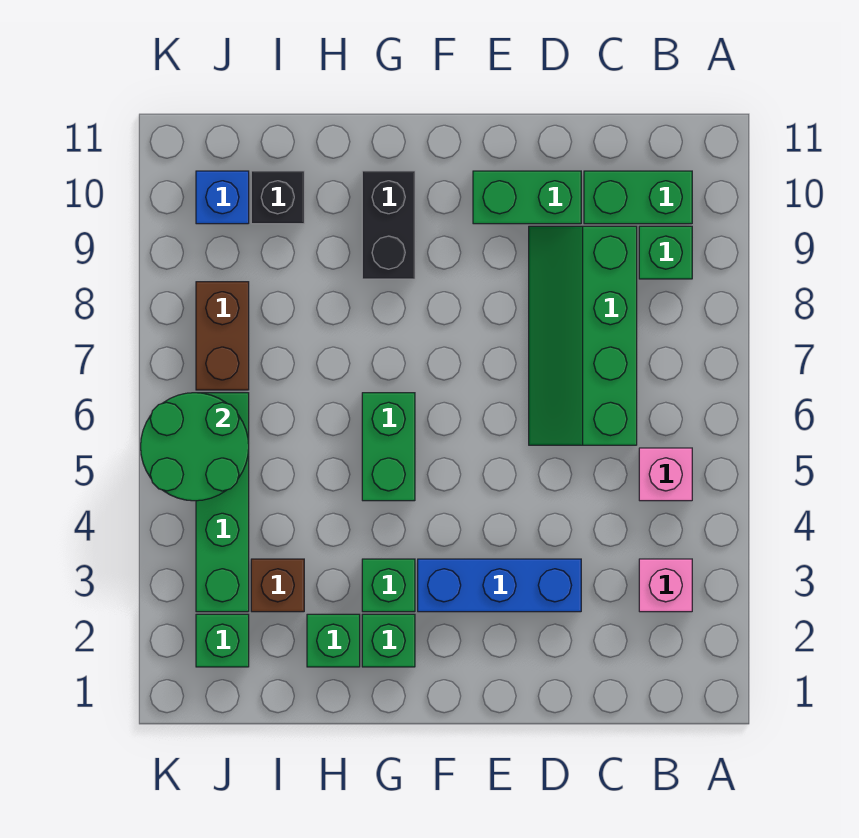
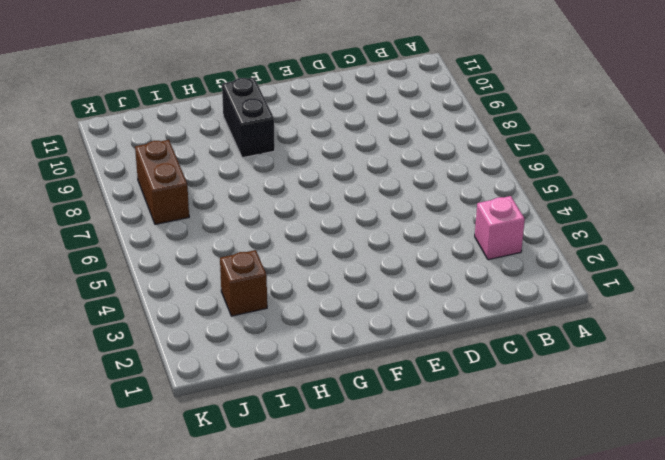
none -> pink brick B5 level 1
none -> green brick B9 level 1
none -> green brick B10:C10 level 1

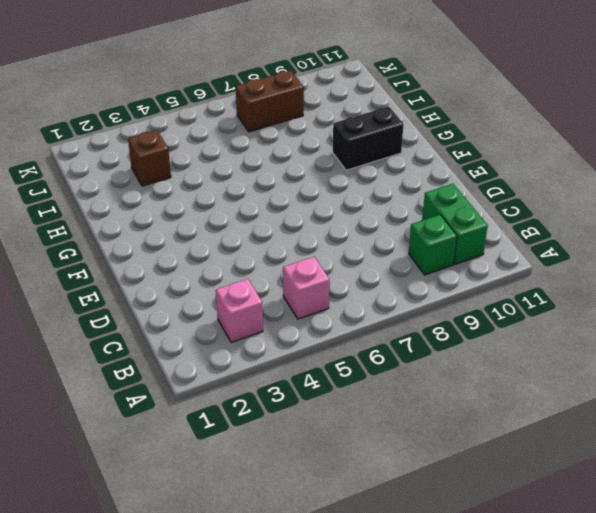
none -> green slope C6:D9 level 1 top C
none -> blue brick D3:F3 level 1
none -> green brick D10:E10 level 1

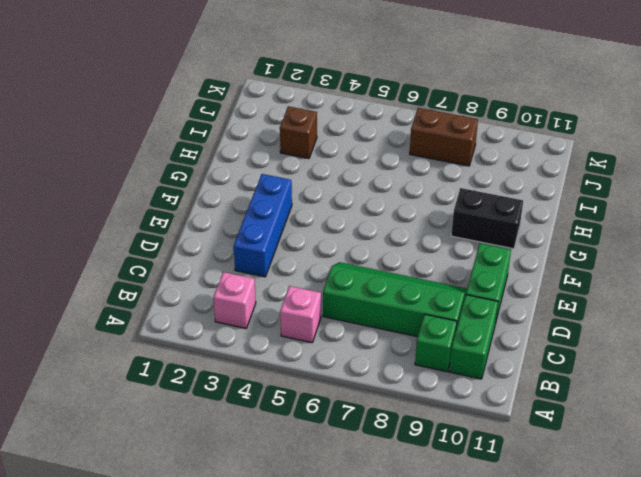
none -> green brick G2 level 1
none -> green brick G3 level 1
none -> green brick G5:G6 level 1

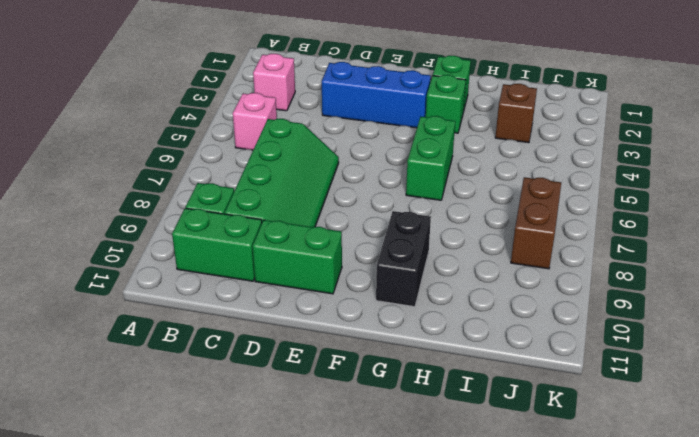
none -> green brick H2 level 1
none -> black brick I10 level 1
none -> green brick J2 level 1

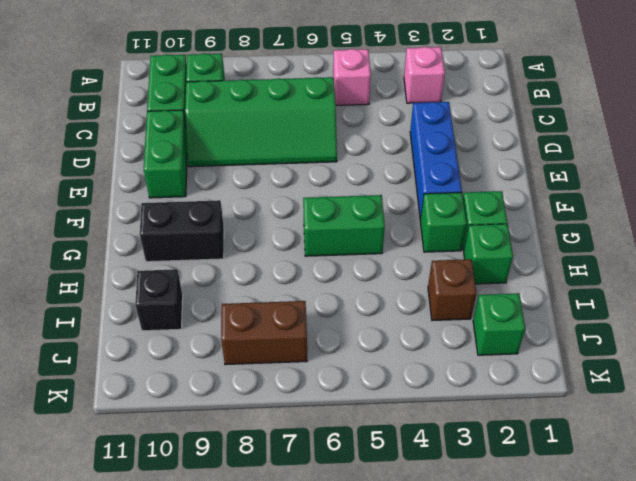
none -> green brick J3:J6 level 1
none -> blue brick J10 level 1
none -> green round brick J5:K6 level 2

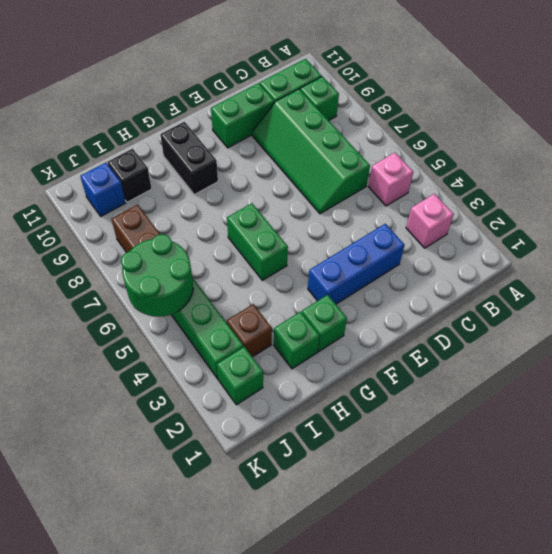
none -> green brick G3 level 1

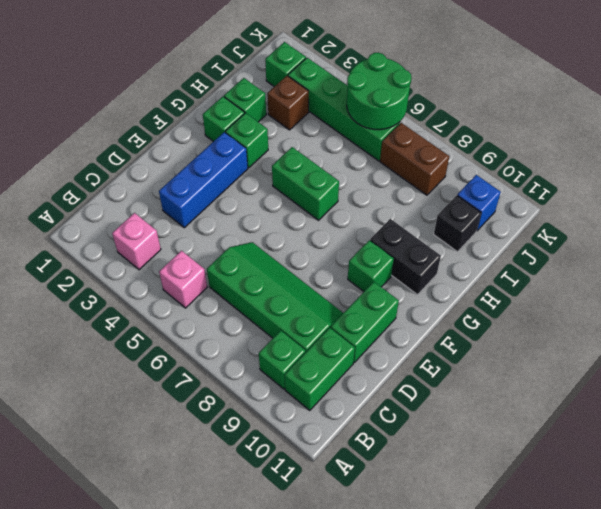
green brick F9 level 1 -> none

